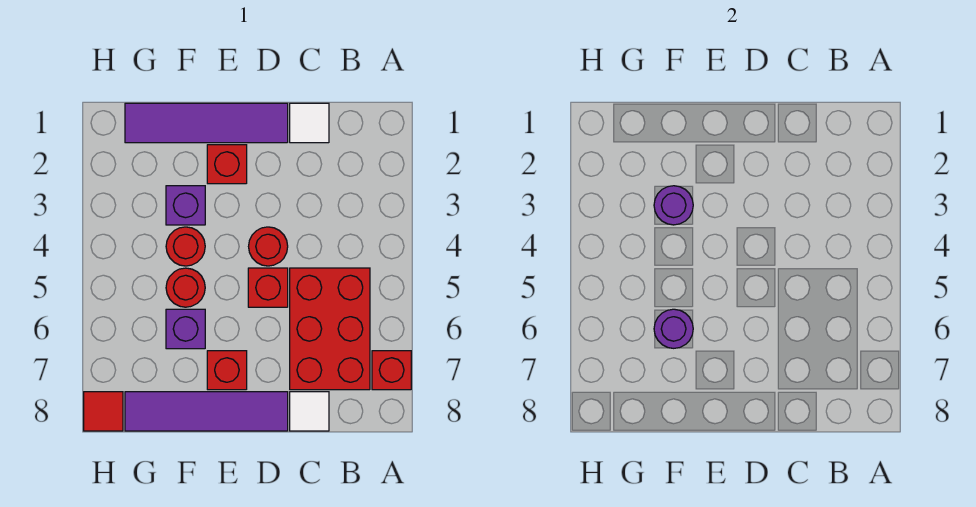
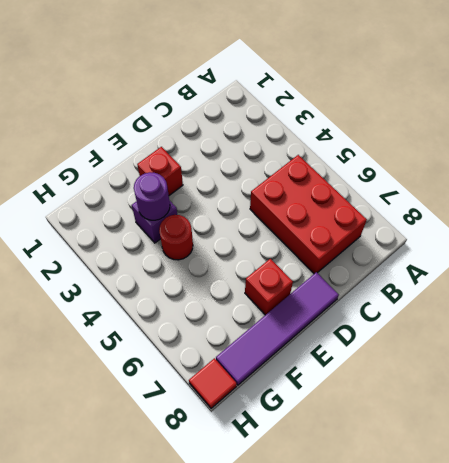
none -> red brick A7 level 1
none -> white tile C1 level 1
none -> white tile C8 level 1

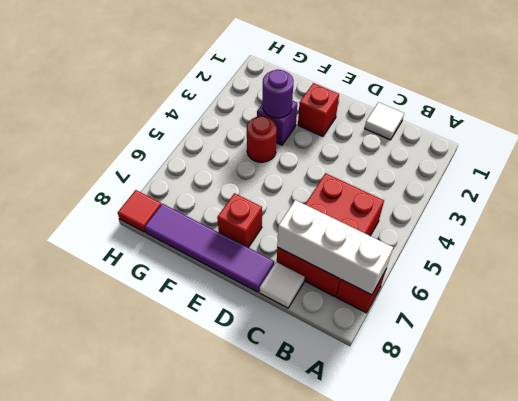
white brick A7:C7 level 2 -> none
none -> purple tile D1:G1 level 1
none -> red round brick D4 level 1
none -> red brick D5 level 1

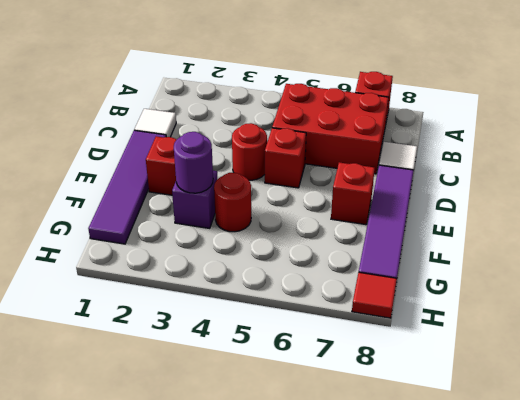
none -> red round brick F5 level 1
none -> purple brick F6 level 1
none -> purple round brick F6 level 2

